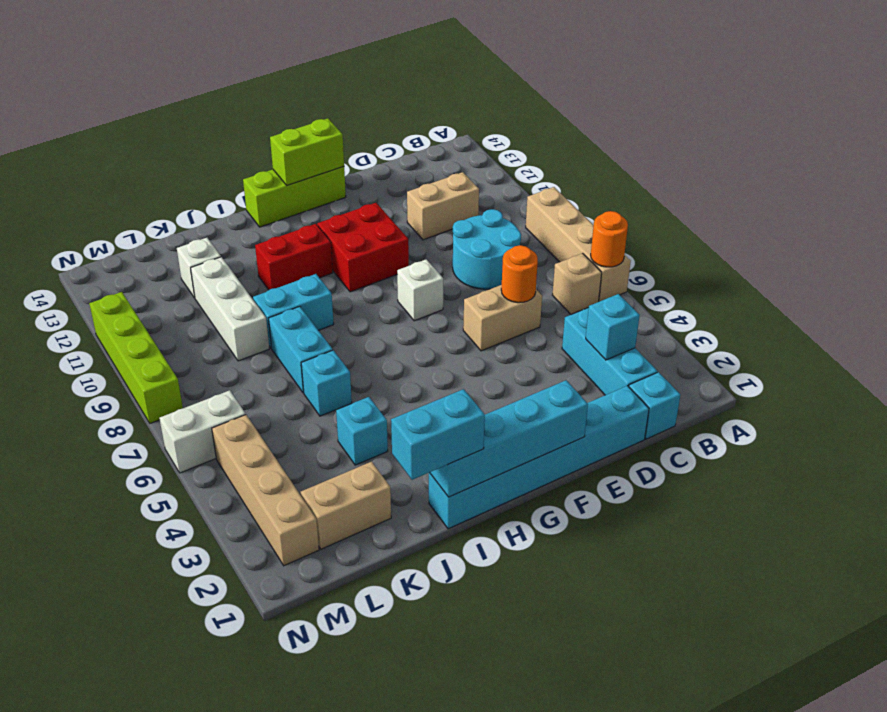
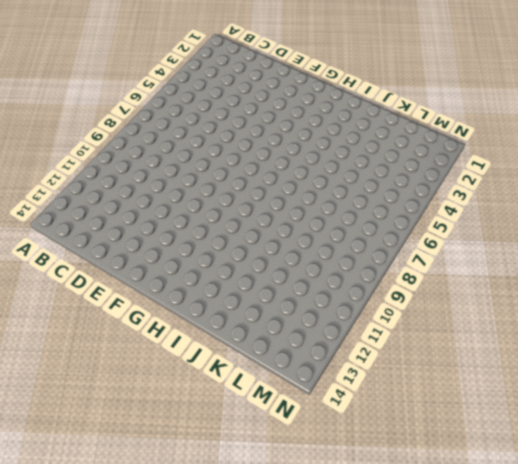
none -> tan brick A6:A9 level 1
none -> tan brick B6 level 1
none -> cyan brick C1 level 1

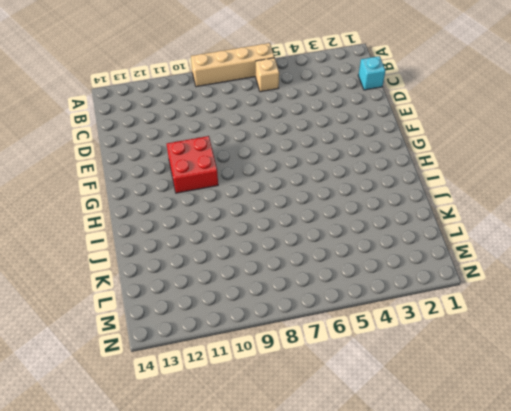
none -> cyan brick C2:C4 level 1
none -> cyan round brick C8:D9 level 1
none -> tan brick C11:D11 level 1

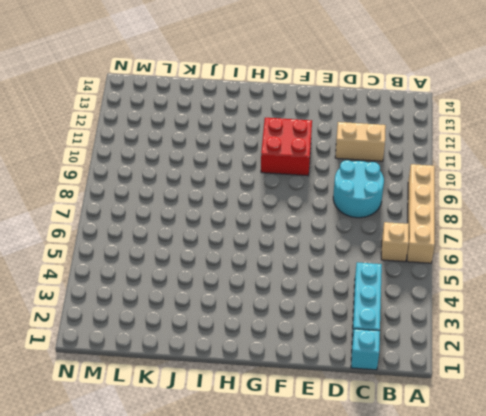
none -> cyan brick D1:I1 level 1
none -> tan brick D6:E6 level 1
none -> white brick F8 level 1

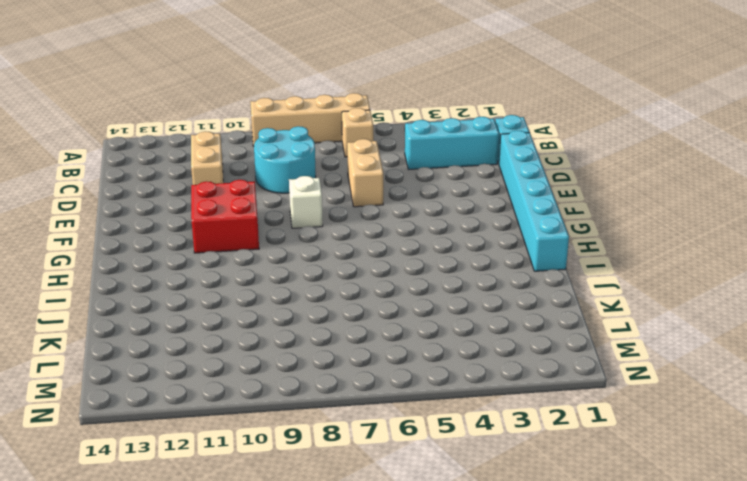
none -> lime brick F14:H14 level 1
none -> red brick H11:I11 level 1
none -> cyan brick I9:J9 level 1

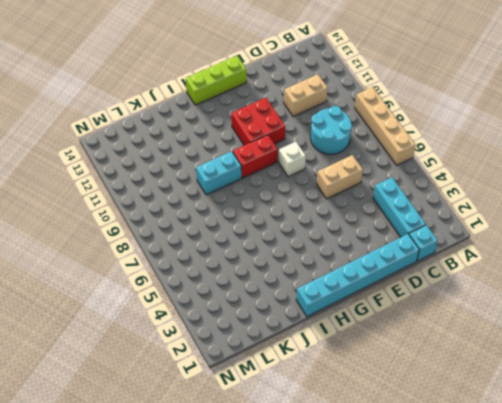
red brick G9:H9 level 1 -> red brick H11:I11 level 1
none -> tan brick B6 level 1
none -> cyan brick J4 level 1
none -> cyan brick J6 level 1

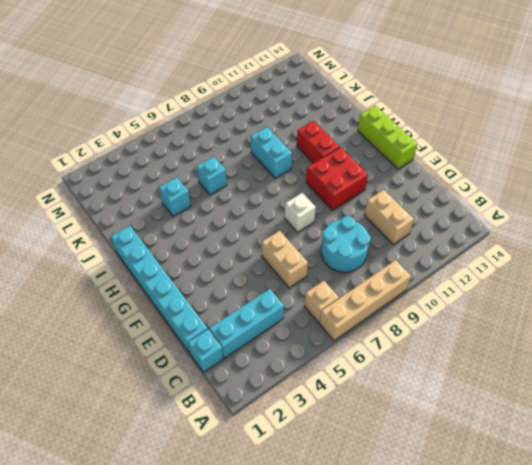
none -> cyan brick J7:J8 level 1
none -> tan brick K2:L2 level 1
none -> white brick K9:K11 level 1

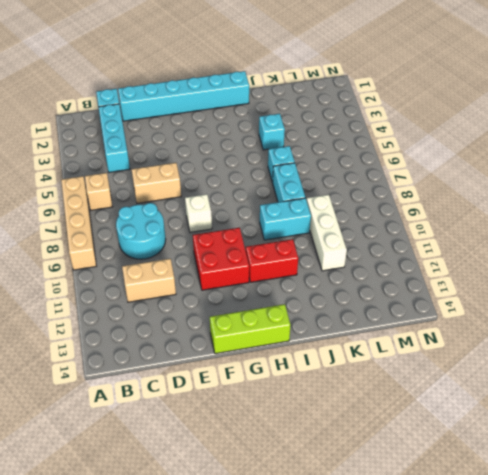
none -> tan brick K2:L2 level 1
none -> white brick K12 level 1
none -> tan brick M2:M5 level 1

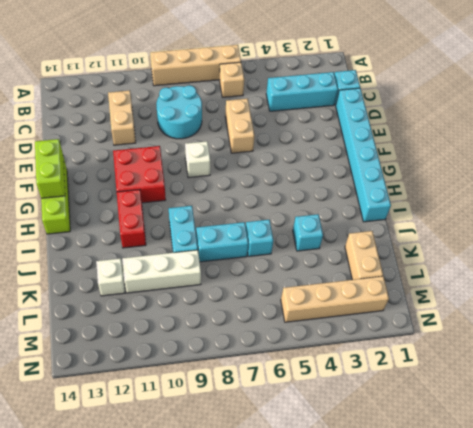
none -> white brick M6:N6 level 1
none -> lime brick N8:N11 level 1
none -> orange round brick A6 level 2

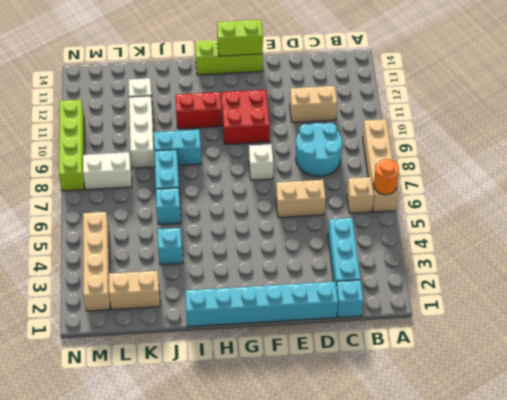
white brick L8:M8 level 1 -> white brick M6:N6 level 1
none -> cyan brick C3 level 2
none -> orange round brick D6 level 2
none -> cyan brick F1:I1 level 2

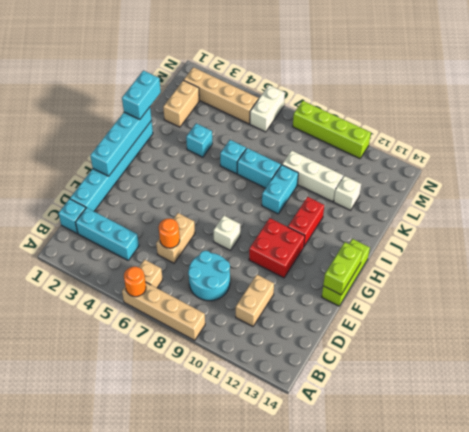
none -> cyan brick C3 level 2

